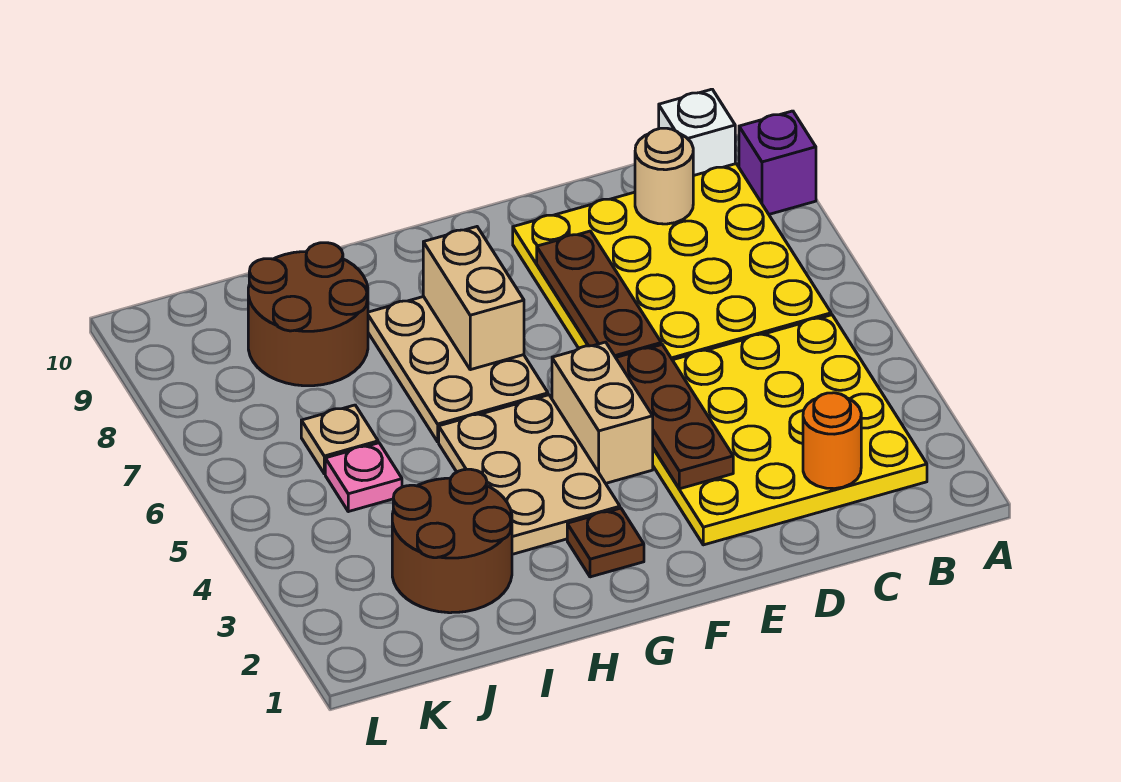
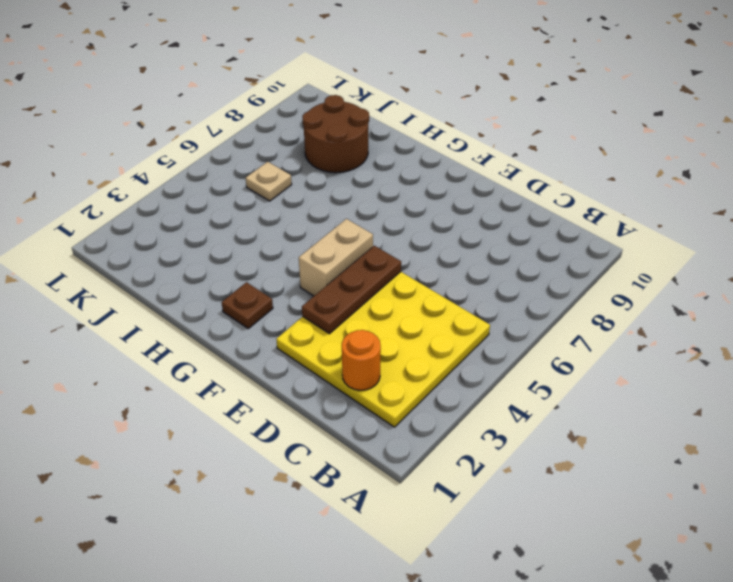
none -> purple brick A9 level 1
none -> yellow plate B6:E9 level 1
none -> white brick B10 level 1

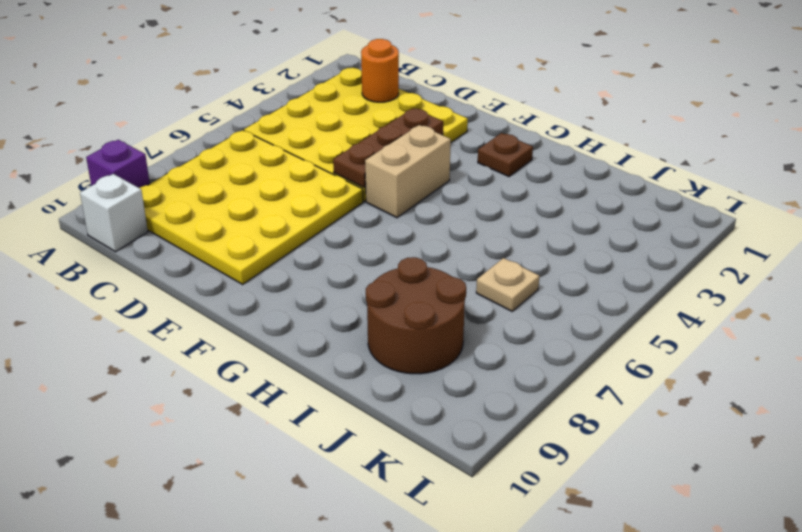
none -> tan plate G3:H5 level 1
none -> tan plate G6:H8 level 1
none -> brown round brick I2:J3 level 1

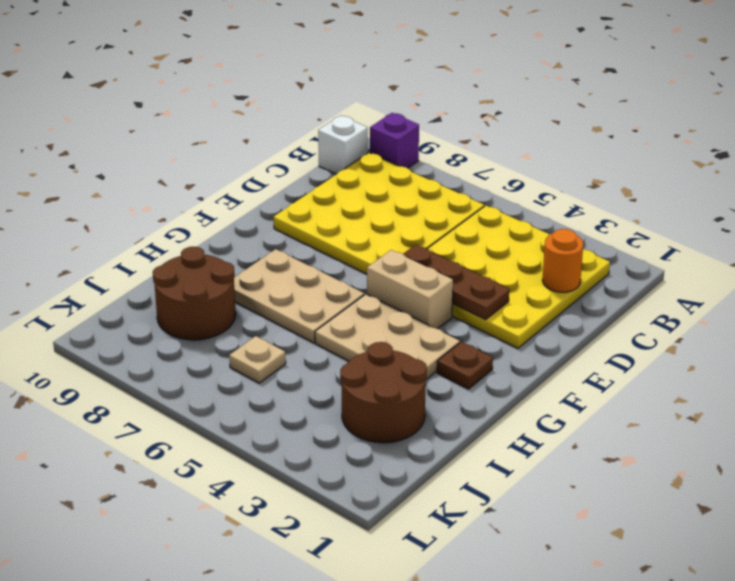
none -> pink plate J5 level 1
none -> tan round brick C9 level 2
none -> brown plate E6:E8 level 2

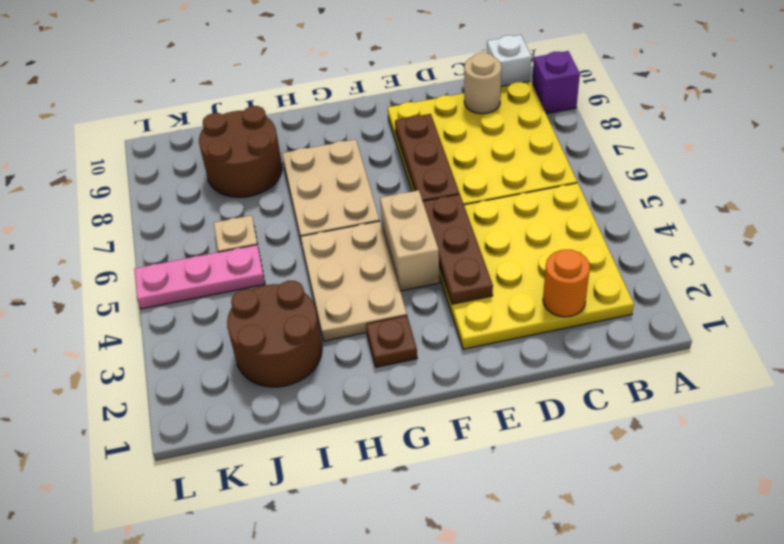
pink plate J5:L5 level 1 -> pink plate J5 level 1
none -> tan brick G7:G8 level 2

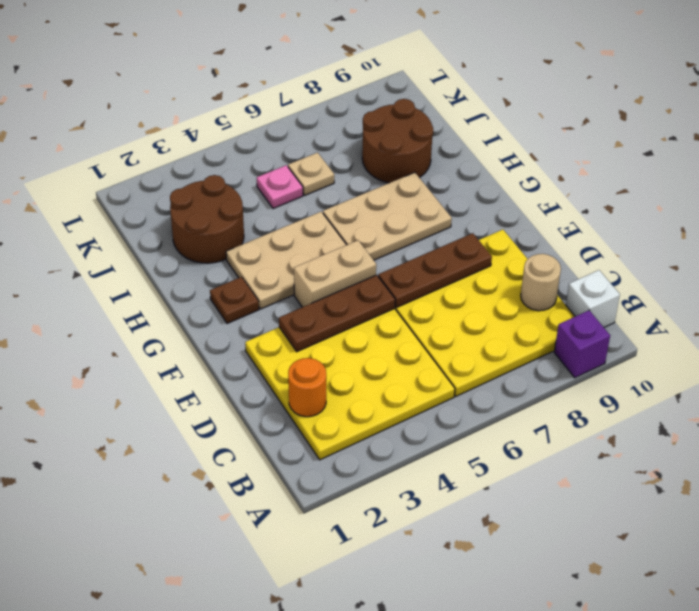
none -> tan brick G7:G8 level 2

